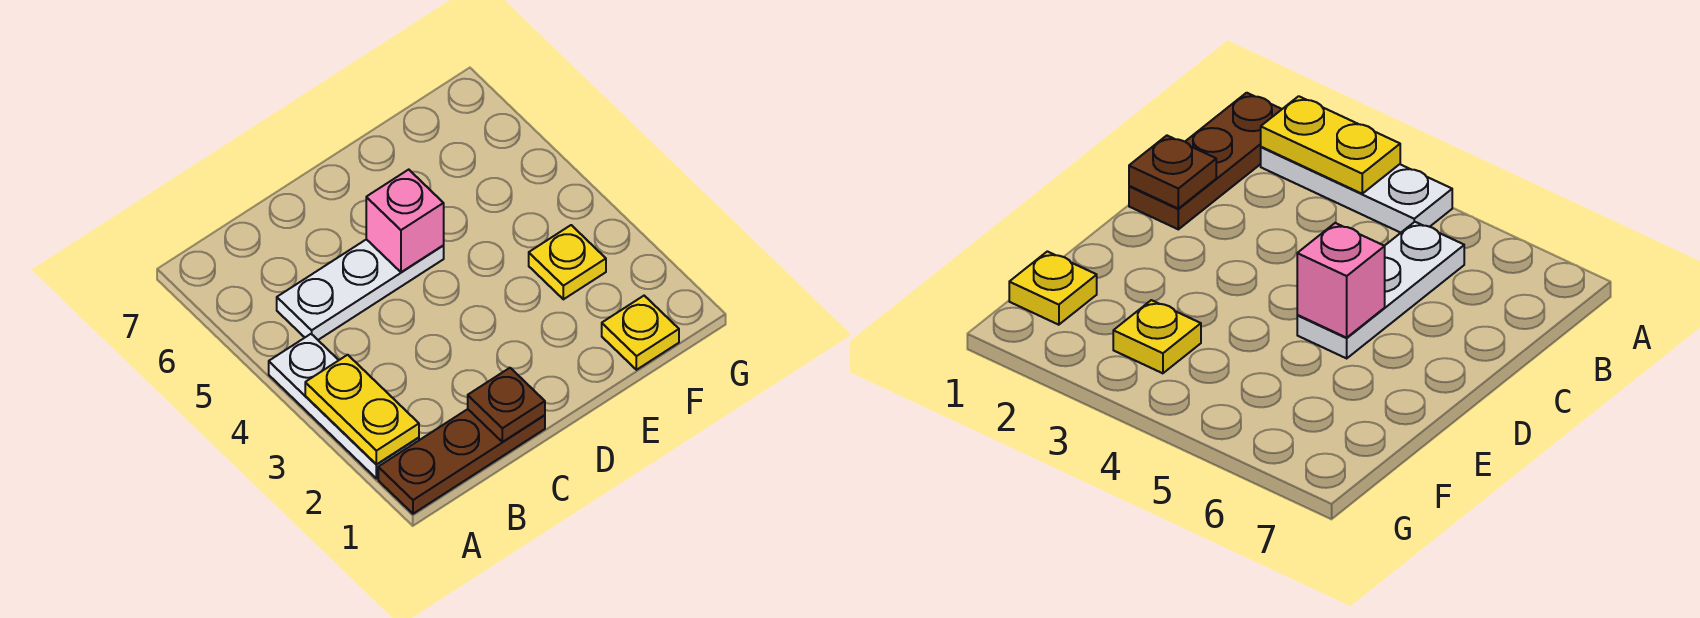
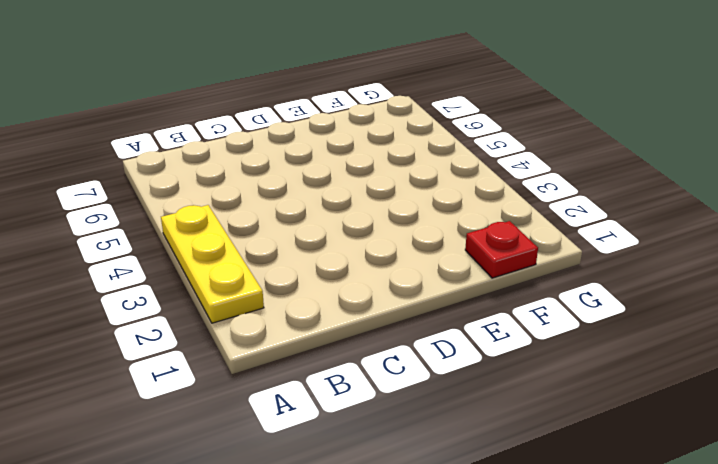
yellow plate A2:A4 level 1 -> white plate A2:A4 level 1
red plate F1 level 1 -> yellow plate F1 level 1
none -> brown plate A1:C1 level 1
none -> white plate B5:D5 level 1

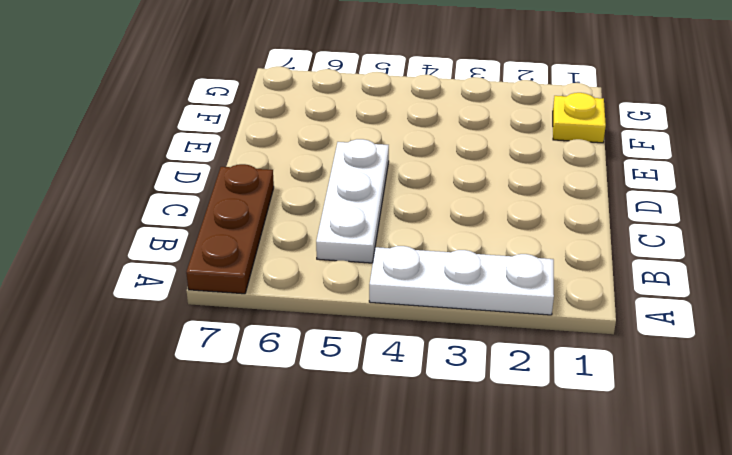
brown plate A7:C7 level 1 -> brown plate A1:C1 level 1
none -> yellow plate F3 level 1
none -> yellow plate A2:A3 level 2

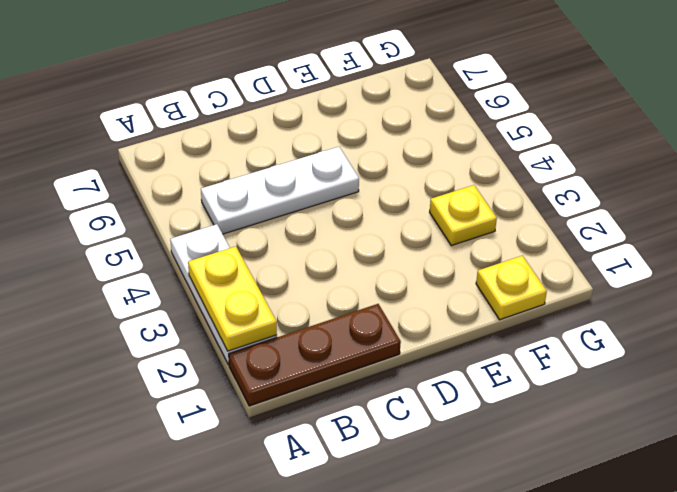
none -> brown plate C1 level 2
none -> pink brick D5 level 2

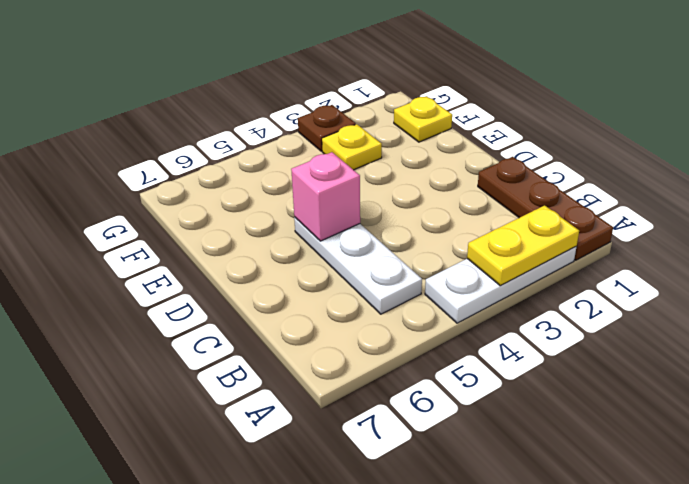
brown plate G3 level 1 -> brown plate C1 level 2

